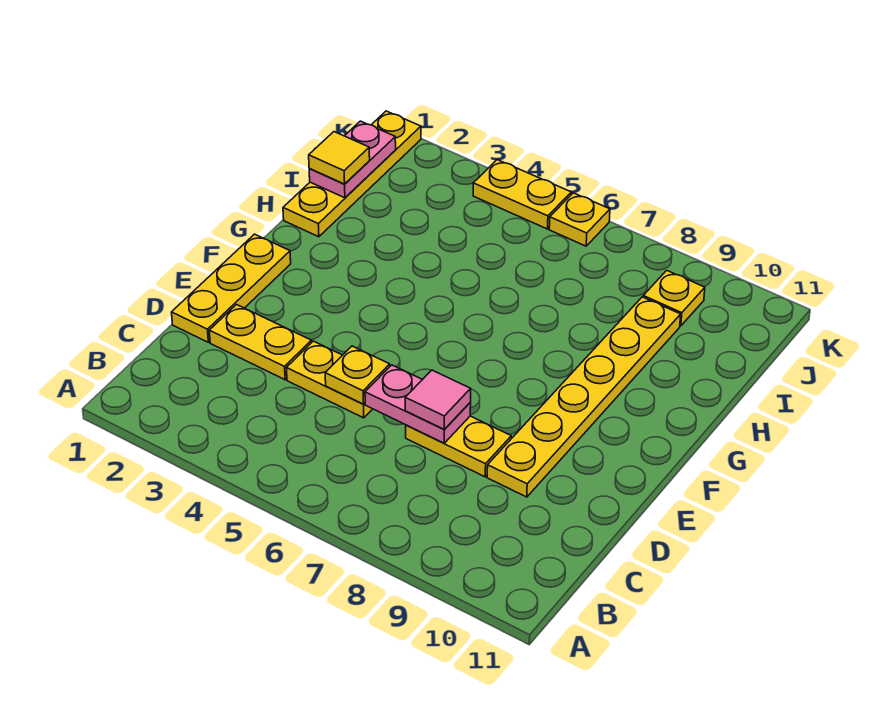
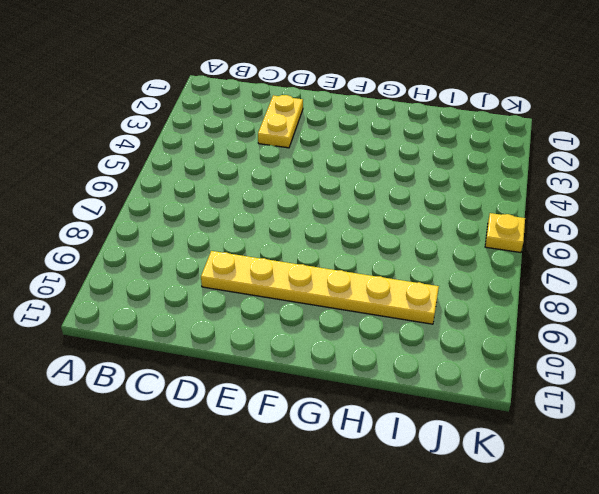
none -> yellow plate D1:F1 level 1
none -> yellow plate D4:D5 level 1
none -> yellow plate D7:D8 level 1

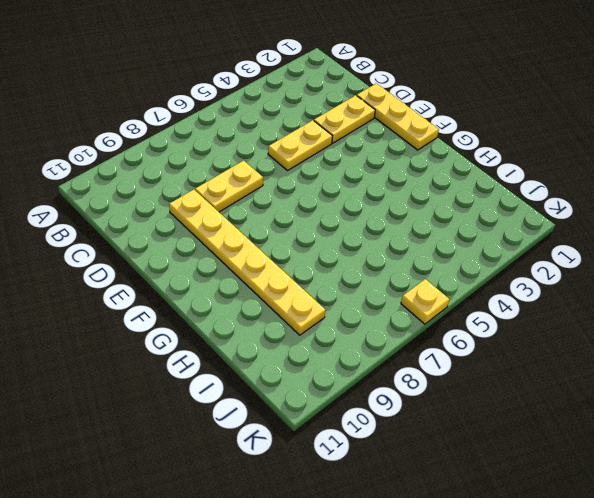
none -> yellow plate H1:K1 level 1
none -> yellow plate J9 level 1
none -> yellow plate K4:K5 level 1

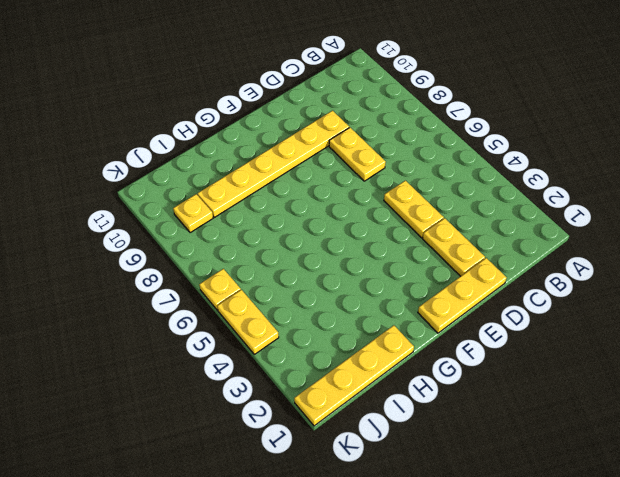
none -> yellow plate D5 level 2
none -> pink plate D6:D7 level 2
none -> pink plate I1:J1 level 2

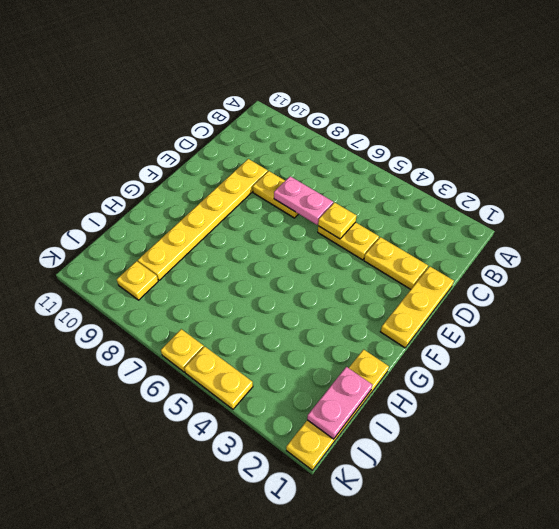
none -> pink tile D7 level 3
none -> yellow tile I1 level 3

